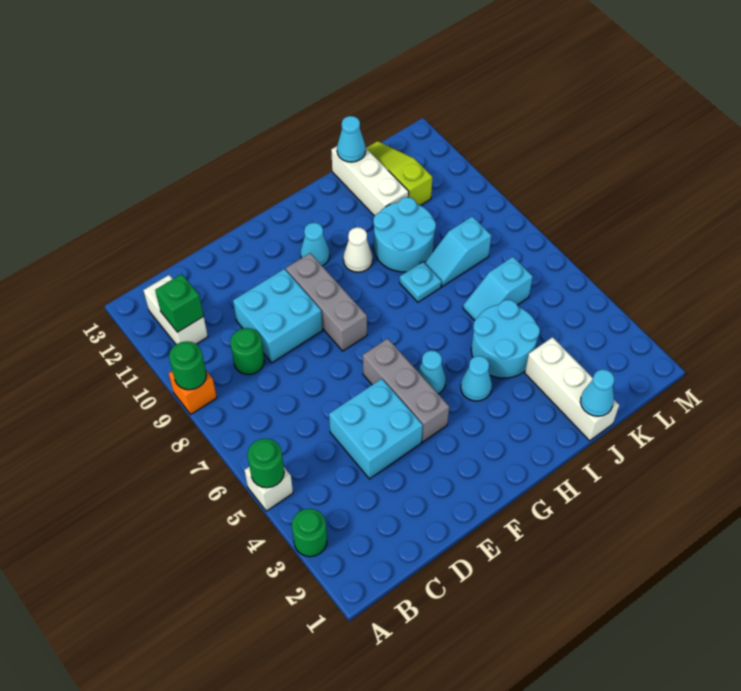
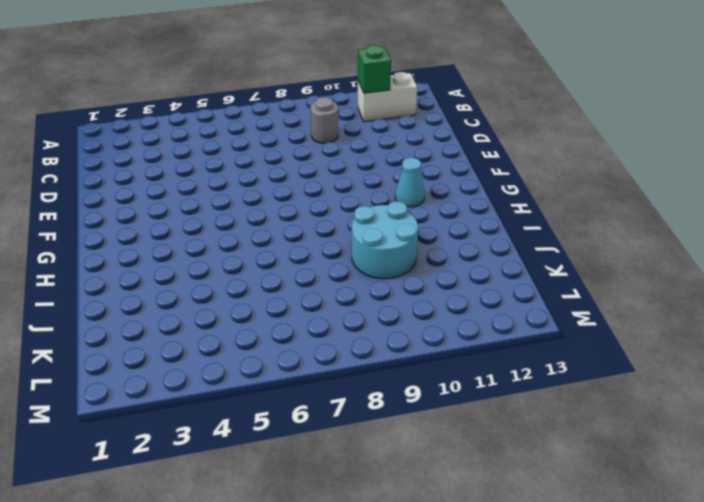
grey round brick C9 level 1 -> green round brick C9 level 1
none -> green round brick A3 level 1
none -> white brick A5 level 1
none -> orange brick A9 level 1

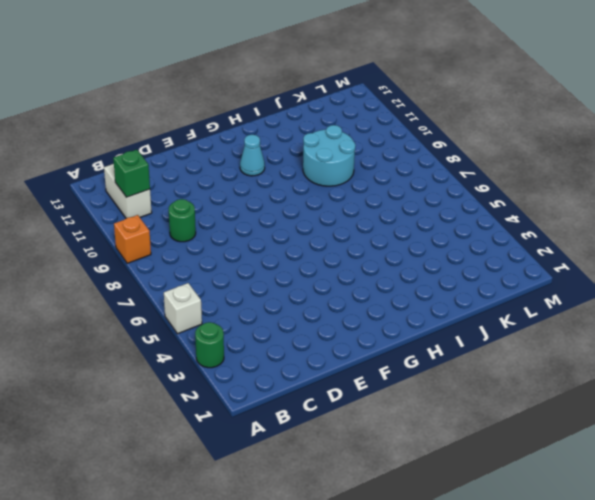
none -> cyan brick D4:E5 level 1
none -> cyan brick D9:E10 level 1
none -> grey brick F4:F6 level 1

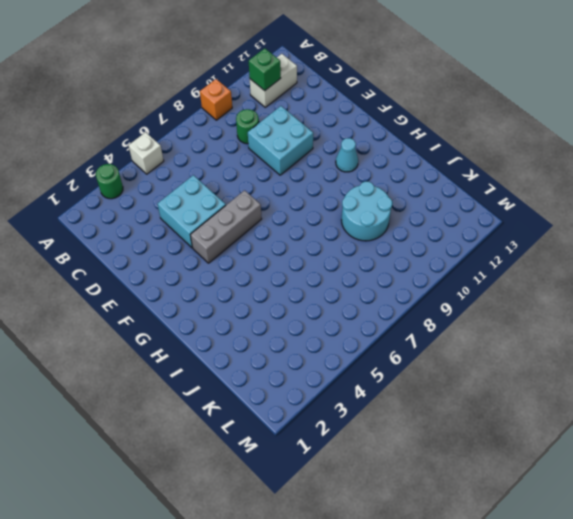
none -> grey brick F8:F10 level 1
none -> cyan cone G5 level 1
none -> cyan cone H4 level 1

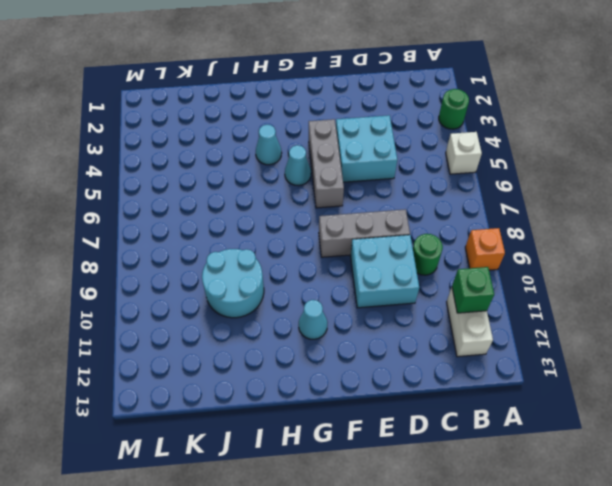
grey brick D8:F8 level 1 -> grey brick F8:F10 level 1
none -> white cone H10 level 1
none -> cyan round brick I4:J5 level 1
none -> cyan plate I8 level 1

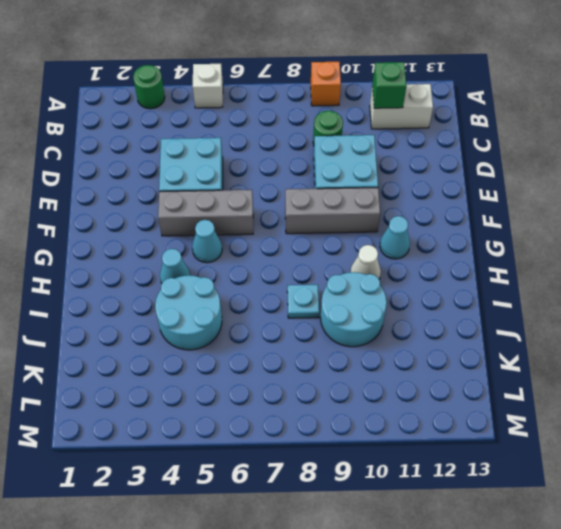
none -> white brick J1:J3 level 1
none -> cyan slope J6:K6 level 1 top K
none -> cyan slope J8:K8 level 1 top K

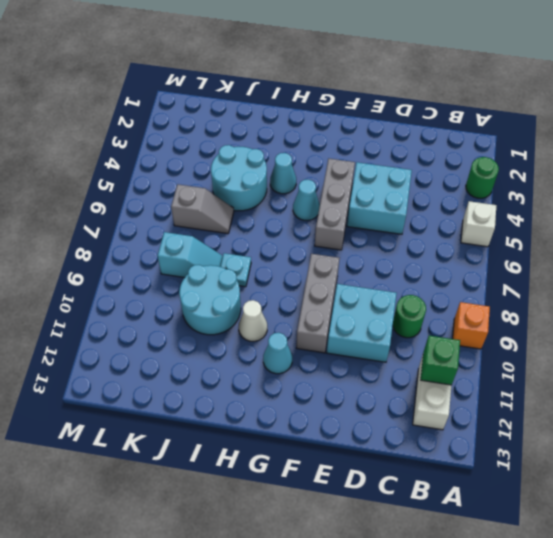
grey slope J6:K6 level 1 top K -> cyan slope J6:K6 level 1 top K
none -> white brick J1:J3 level 1
none -> white brick J11:J13 level 1
none -> lime slope K11:K13 level 1 top 11

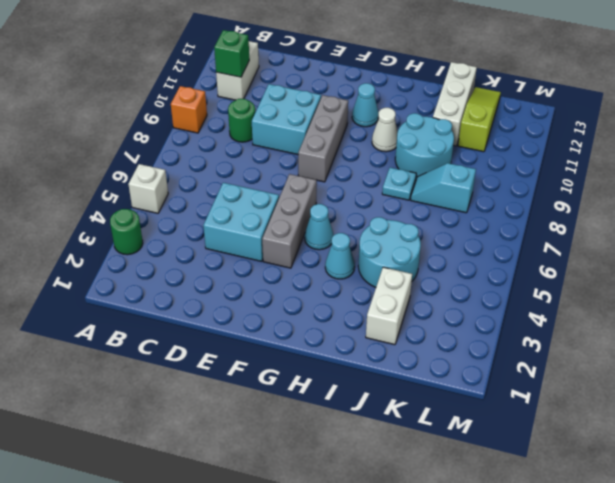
white brick J2:J3 level 1 -> white brick J1:J3 level 1
none -> cyan slope J6:K6 level 1 top K
none -> green round brick A5 level 2
none -> green round brick A9 level 2

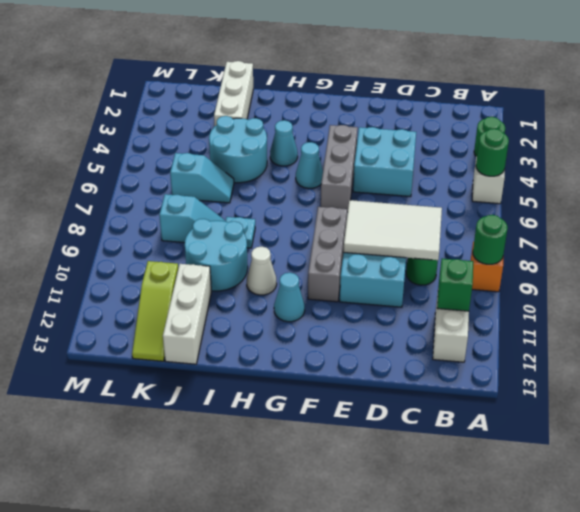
white tile C8:E9 level 2 -> none
none -> cyan cone J1 level 2
none -> cyan cone J13 level 2

